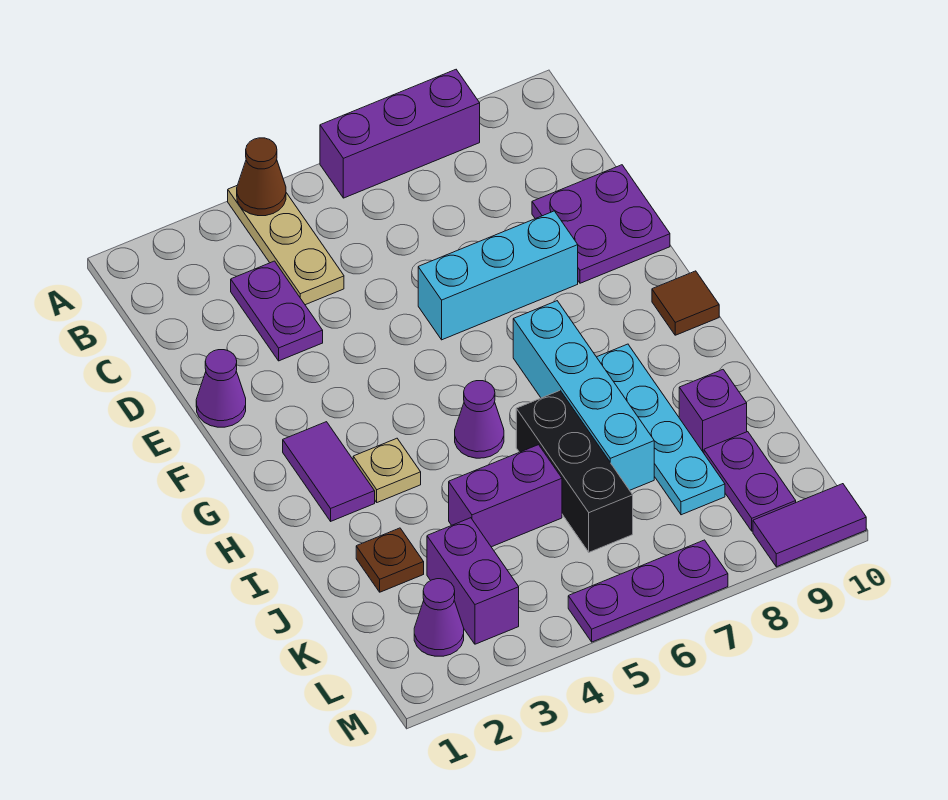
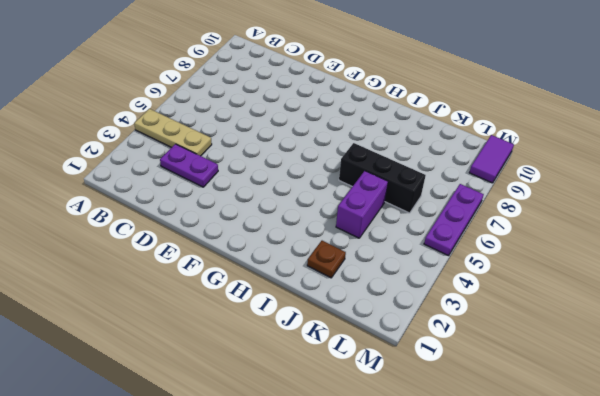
none -> purple brick A6:A8 level 1
none -> purple plate D9:E10 level 1
none -> purple cone E1 level 1

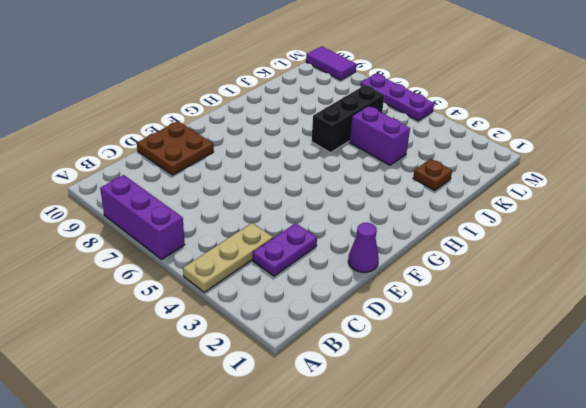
brown plate D9:E10 level 1 -> purple plate D9:E10 level 1
none -> cyan brick E6:E8 level 1
none -> purple tile G2:H2 level 1
none -> cyan brick G7:J7 level 1

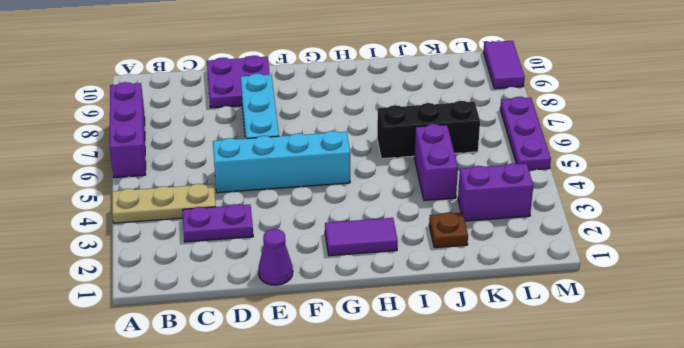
cyan brick D5:G5 level 1 -> cyan brick G7:J7 level 1
none -> brown tile G10 level 1
none -> tan plate H3 level 1
none -> purple cone H5 level 1

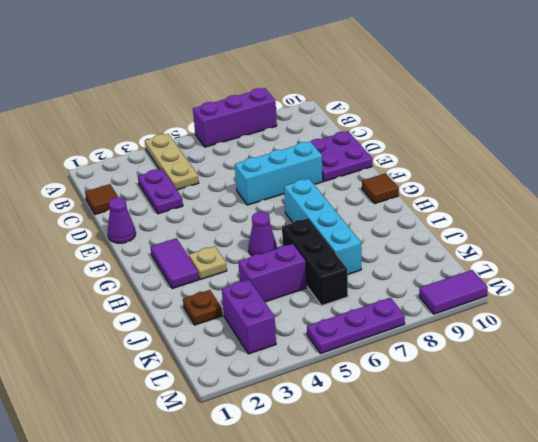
brown tile C1 level 1 -> none
none -> cyan plate H8:K8 level 1
none -> purple brick J9 level 1
none -> purple plate K9:L9 level 1

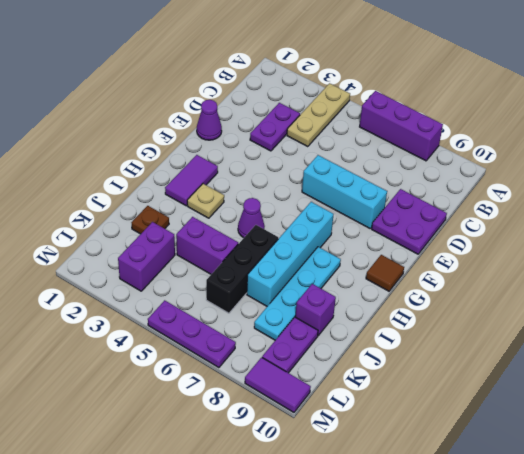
none -> purple cone L2 level 1
none -> brown cone A4 level 2

